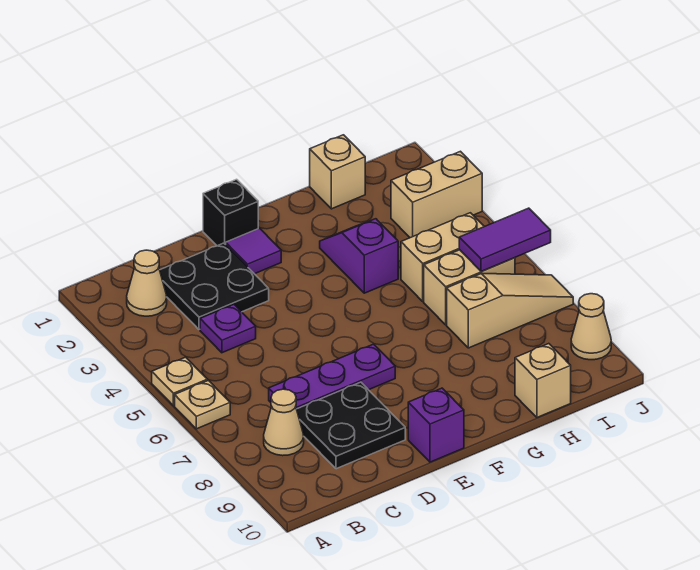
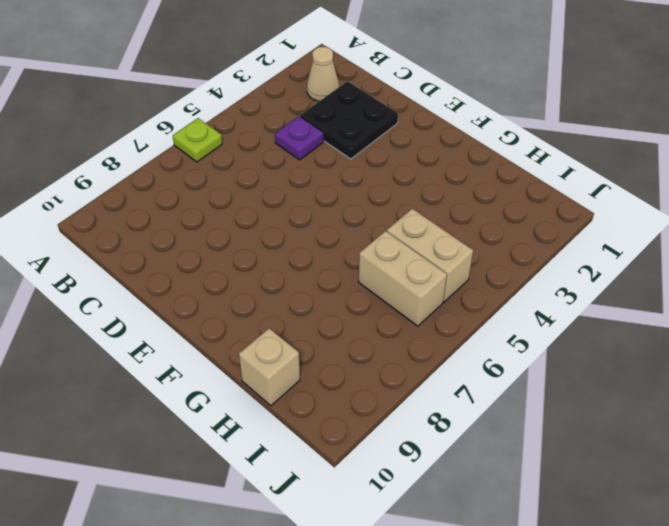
lime plate A6 level 1 -> tan plate A6 level 1
none -> tan plate A5 level 1
none -> tan cone B8 level 1
none -> purple plate C7:E7 level 1

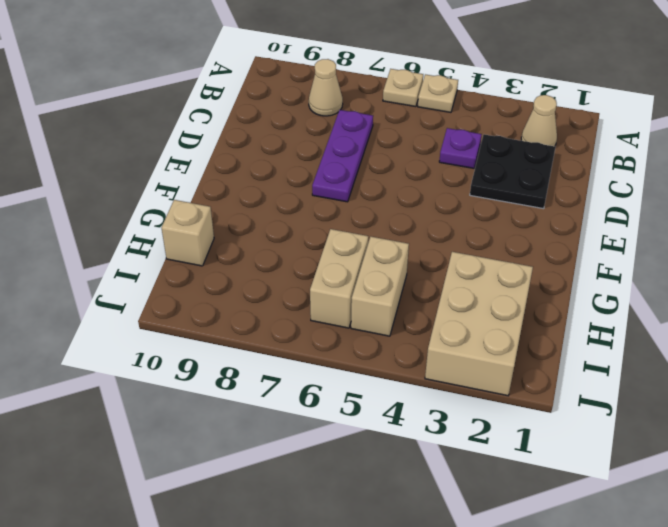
tan brick H2:J3 level 1 -> tan brick I3:J3 level 1
none -> black plate C8:D9 level 1
none -> black brick E1 level 1
none -> purple tile E2 level 1

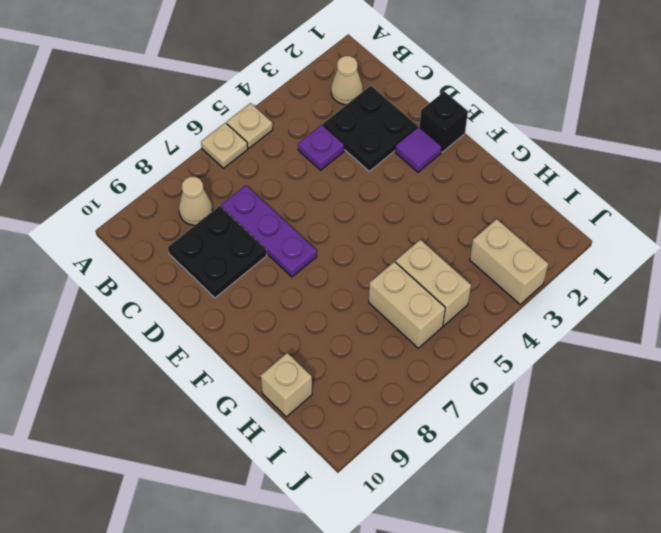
none -> purple brick E10 level 1
none -> purple slope G3:G4 level 1 top 4
none -> tan brick H1 level 1

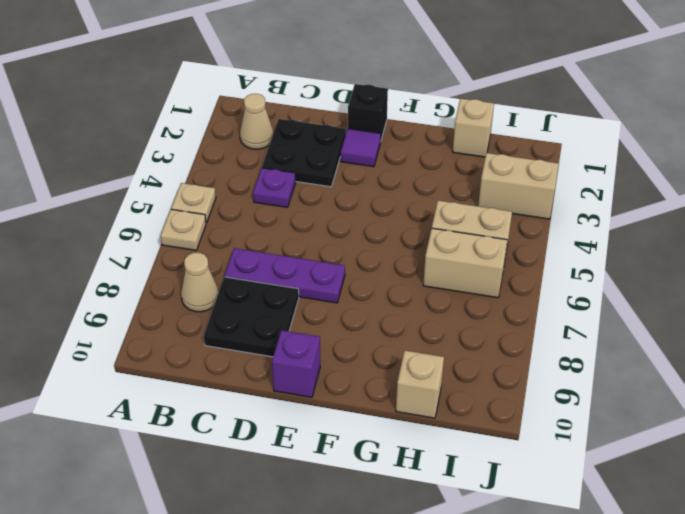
none -> purple slope G3:G4 level 1 top 4
none -> tan slope H7:J7 level 1 top H
none -> tan cone J9 level 1

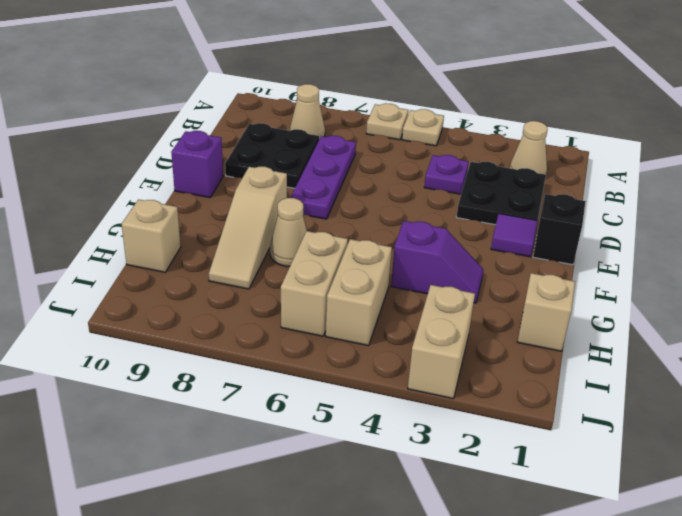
tan slope F8:H8 level 1 top F -> tan slope H7:J7 level 1 top H
tan cone G7 level 1 -> tan cone J9 level 1
none -> purple tile I6:J6 level 2

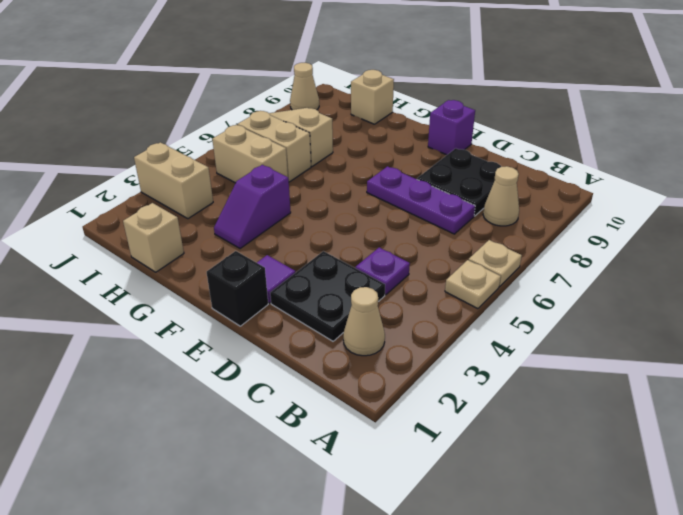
none -> purple tile I6:J6 level 2

